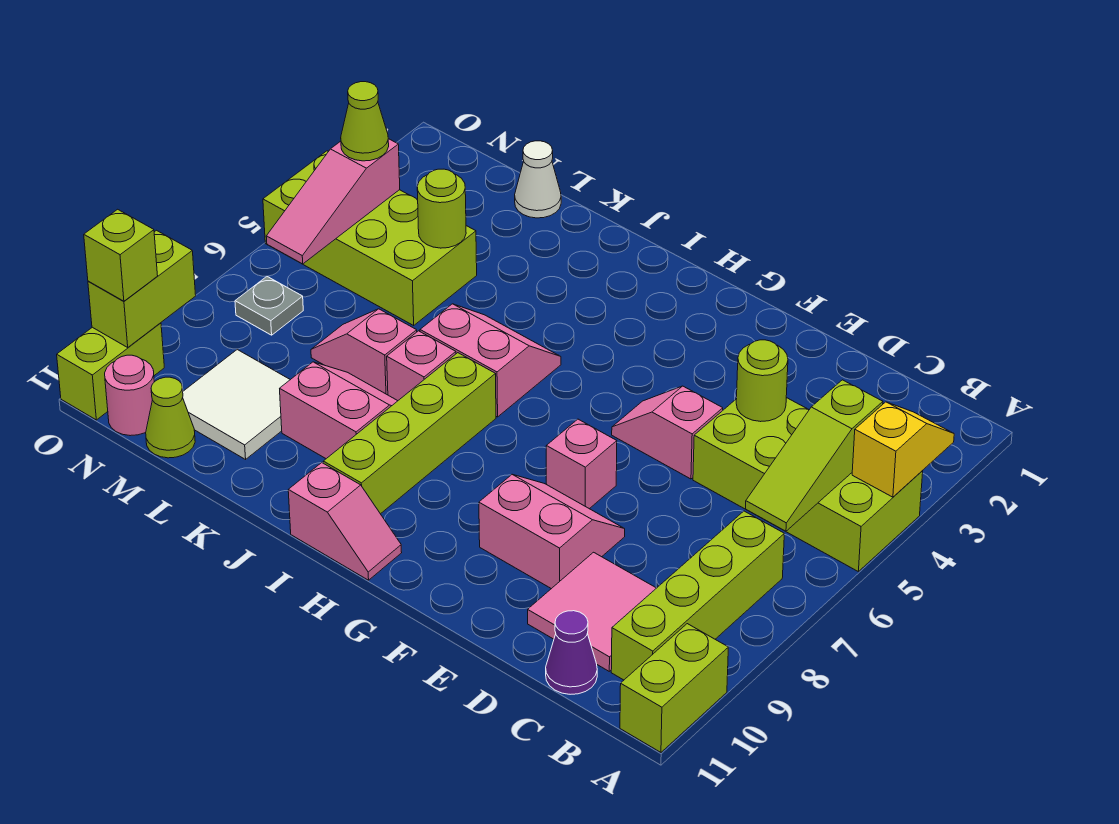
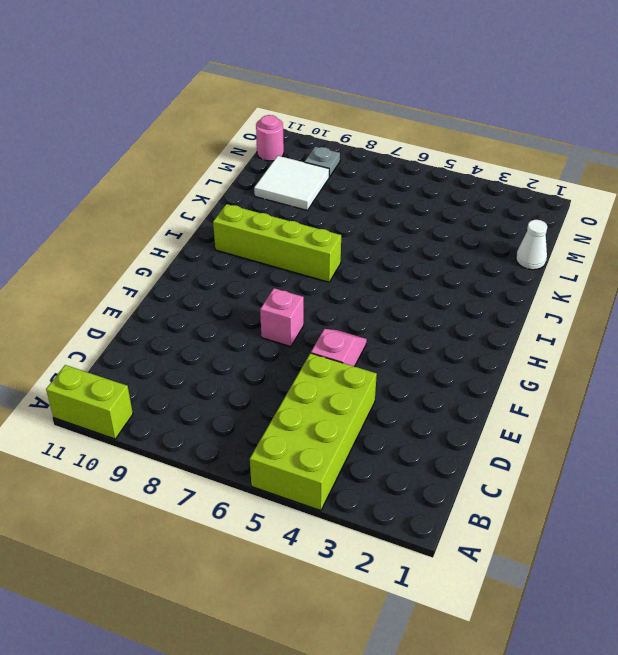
grey plate N9 level 1 -> grey plate N7 level 1
none -> lime brick B7:B10 level 1
none -> pink tile C9:D10 level 1
none -> purple cone C11 level 1

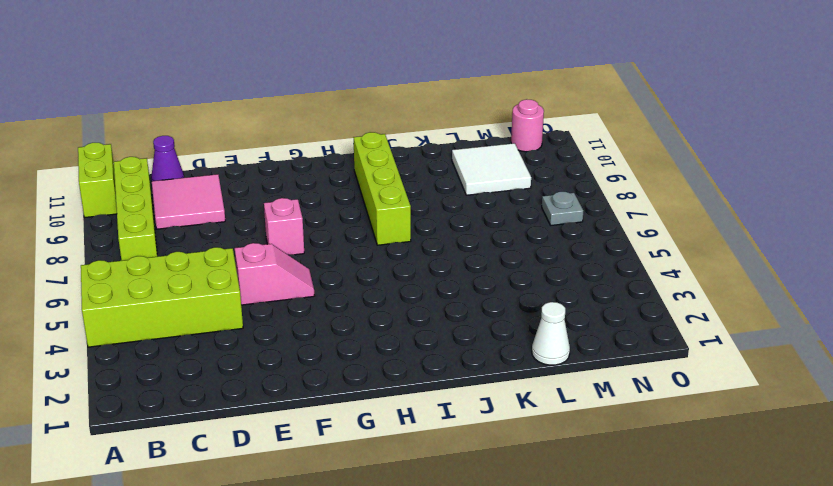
none -> pink slope E8:F9 level 1 top 9
none -> pink slope H11:I11 level 1 top I
none -> pink slope I5:J6 level 1 top 6

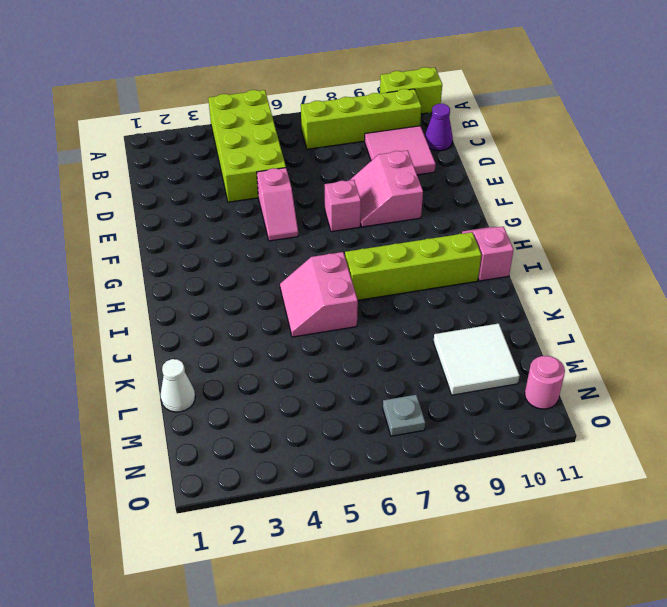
none -> pink brick J7 level 1
none -> pink slope J8:K9 level 1 top 9
none -> pink slope K7:L7 level 1 top K

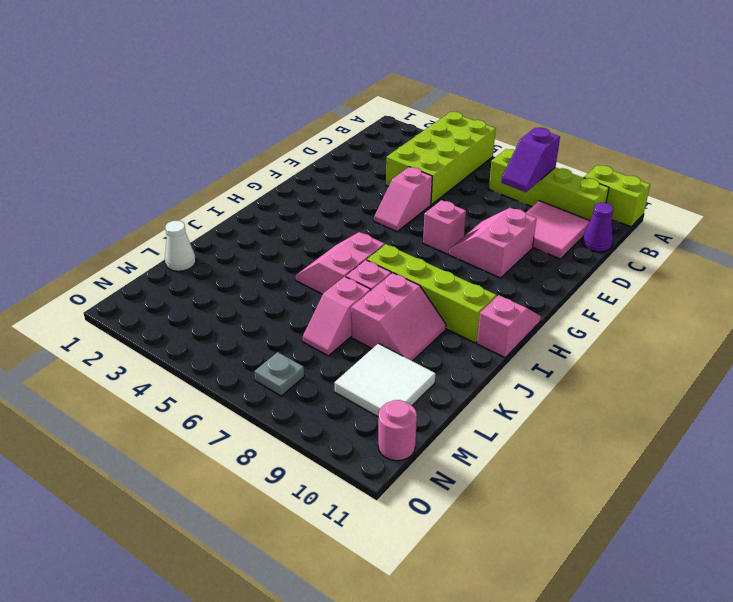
purple slope B8:C8 level 2 top B -> none
pink slope J8:K9 level 1 top 8 -> pink slope J8:K9 level 1 top 9
none -> lime brick L4:O5 level 1
none -> lime cone M11 level 1
none -> lime brick O10:O11 level 1

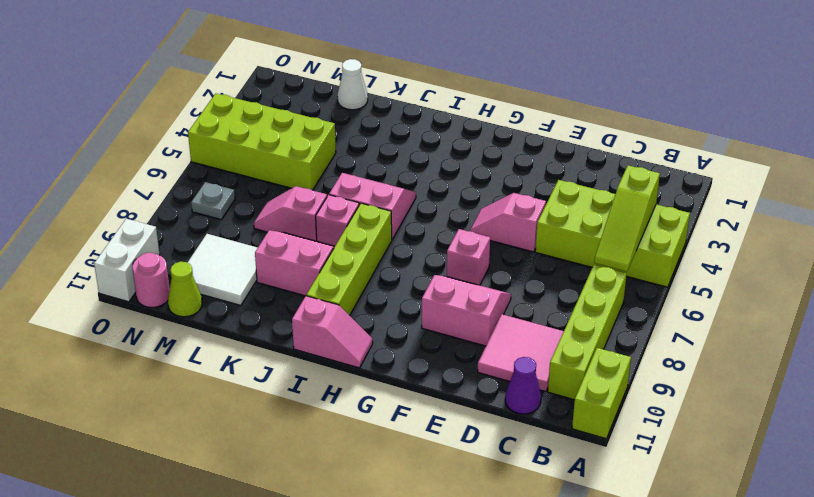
white brick O10:O11 level 1 -> lime brick O10:O11 level 1
none -> yellow slope A3:A4 level 2 top 4
none -> lime round brick D4 level 2
none -> lime round brick L4 level 2

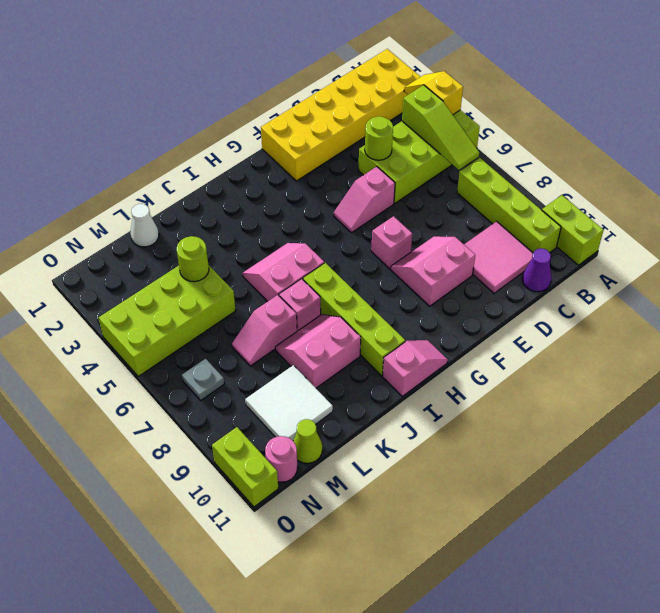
yellow brick A1:F2 level 1 -> none
none -> pink slope N4:N6 level 2 top 4
none -> lime brick O9:O10 level 2
none -> lime cone N4 level 3

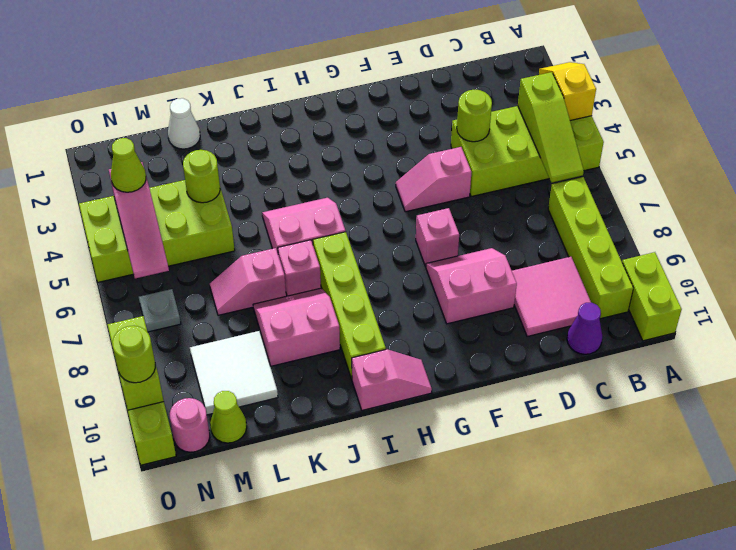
lime round brick O10 level 3 -> lime brick O10 level 3

